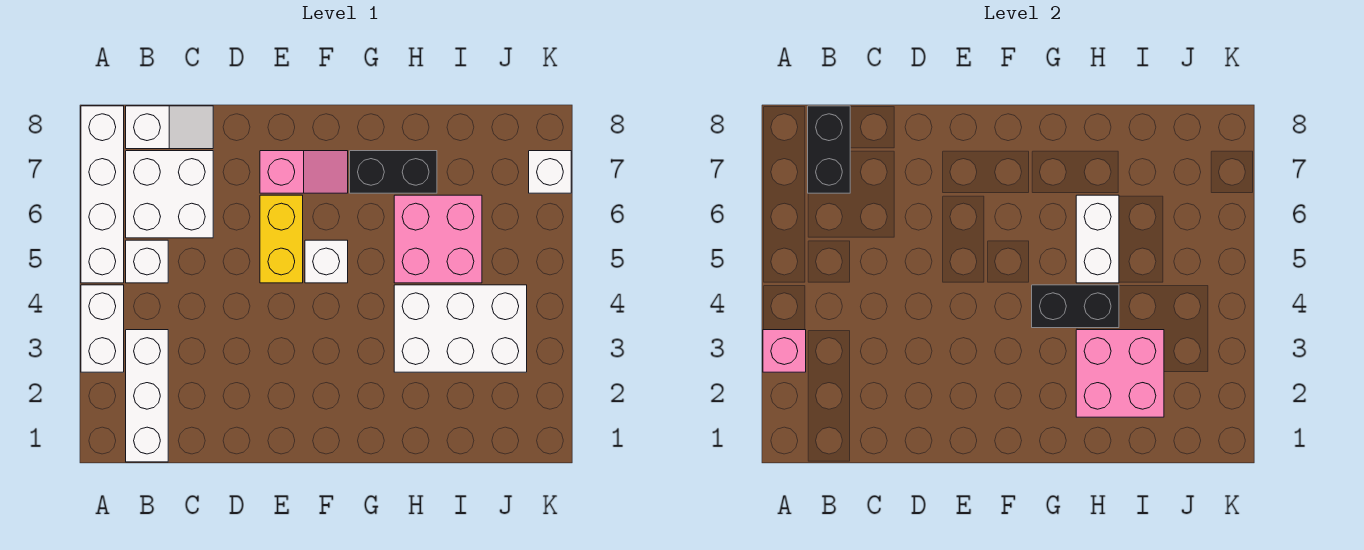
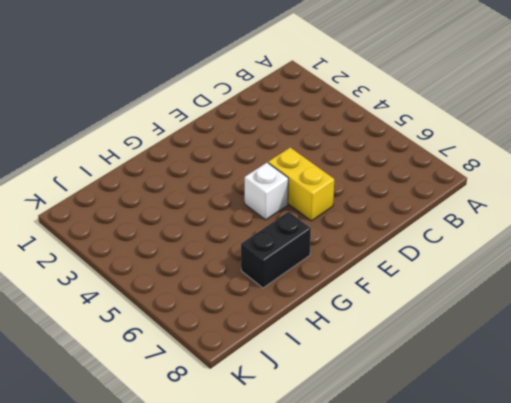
none -> white brick A3:A4 level 1
none -> white brick A5:A8 level 1
none -> white brick B1:B3 level 1

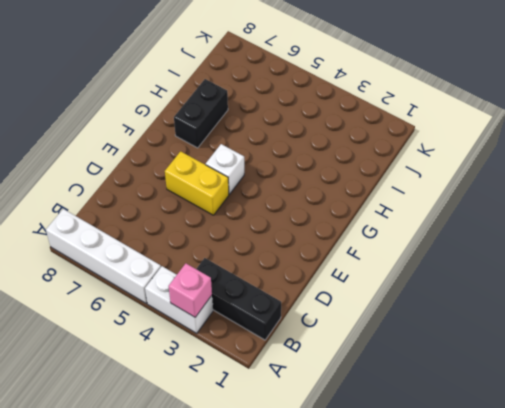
black brick B1:B3 level 1 -> white brick B1:B3 level 1
none -> white brick B5 level 1
none -> white brick B6:C7 level 1
none -> white slope B8:C8 level 1 top B

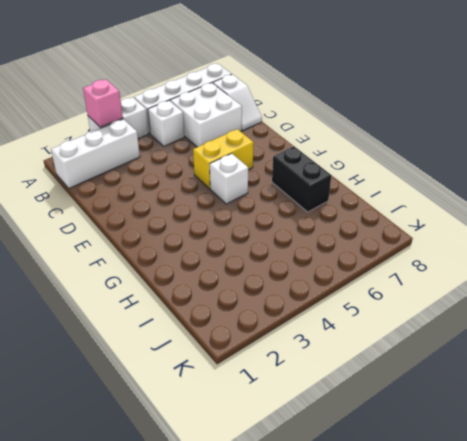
none -> pink slope E7:F7 level 1 top E
none -> white brick H3:J4 level 1
none -> pink brick H5:I6 level 1

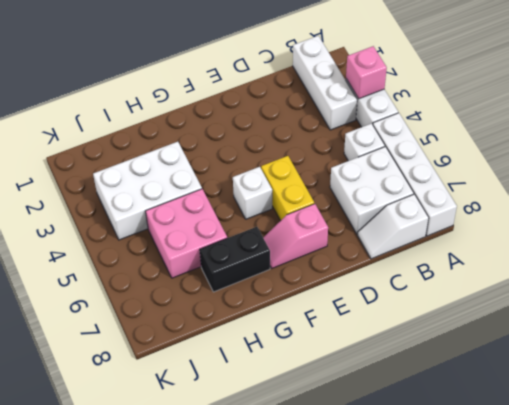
none -> white brick K7 level 1
none -> black brick B7:B8 level 2
none -> black brick G4:H4 level 2

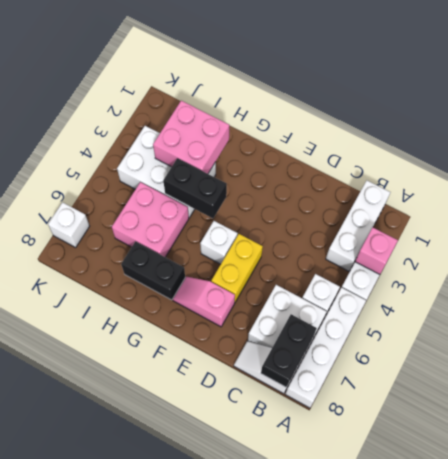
none -> white brick H5:H6 level 2

